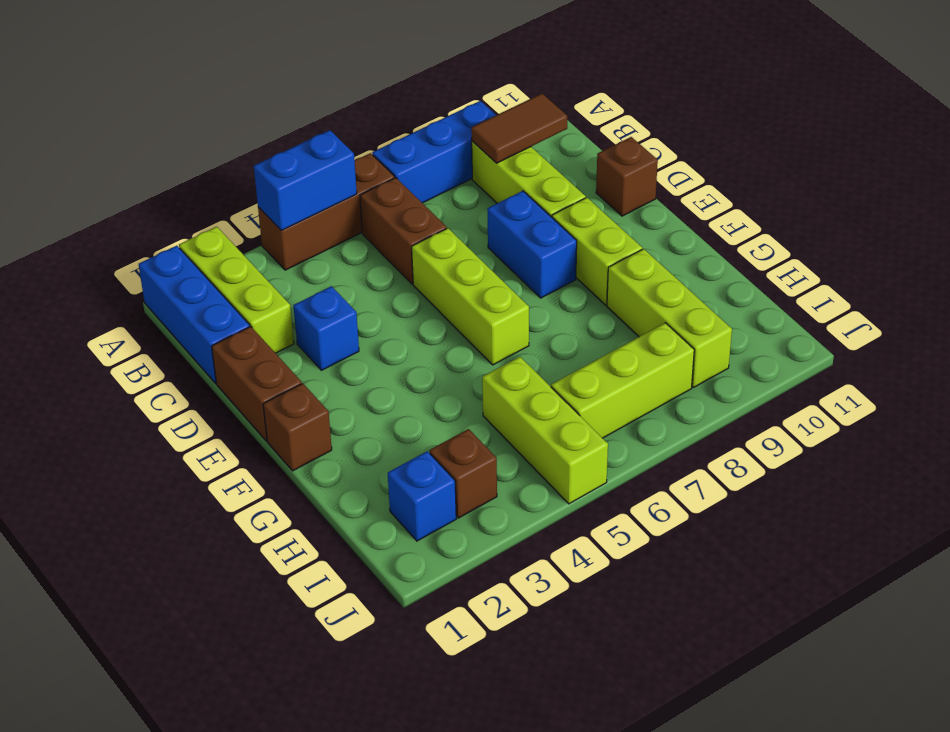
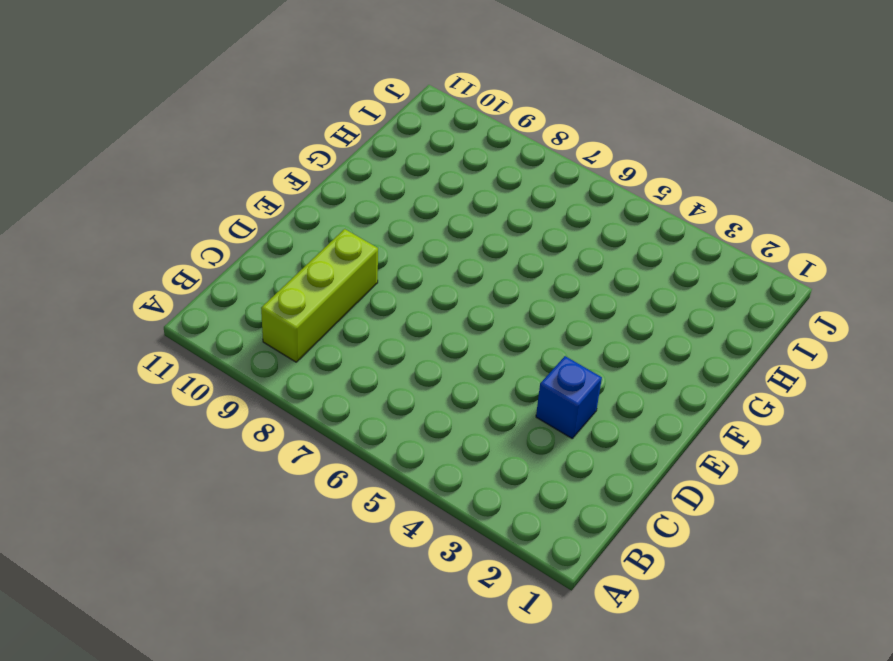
none -> blue brick A1:C1 level 1
none -> lime brick A2:C2 level 1
none -> brown brick A4:A6 level 1

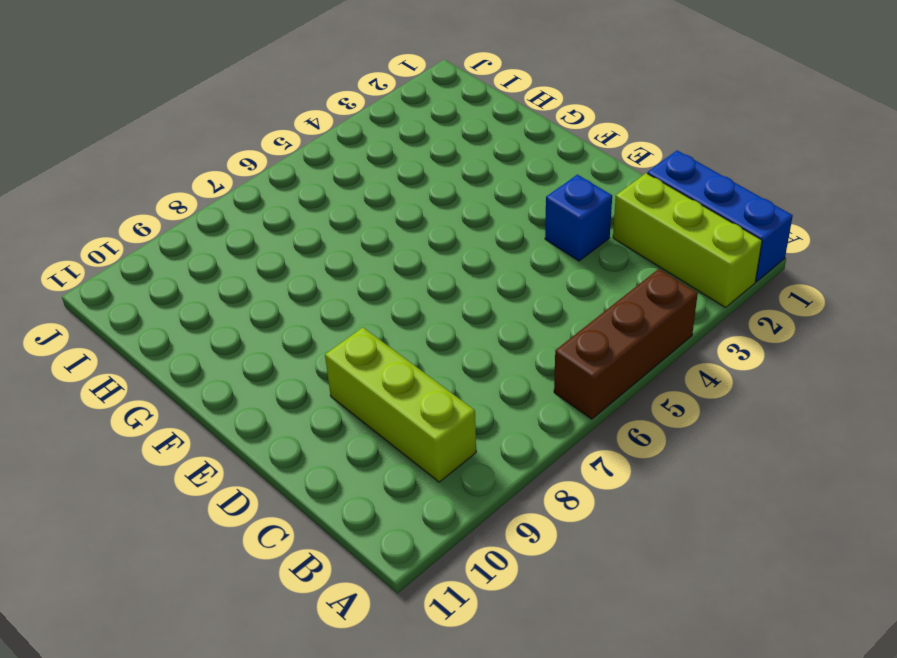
none -> blue brick A7:A9 level 1
none -> brown brick B6:C6 level 1
none -> brown brick D1:E1 level 1

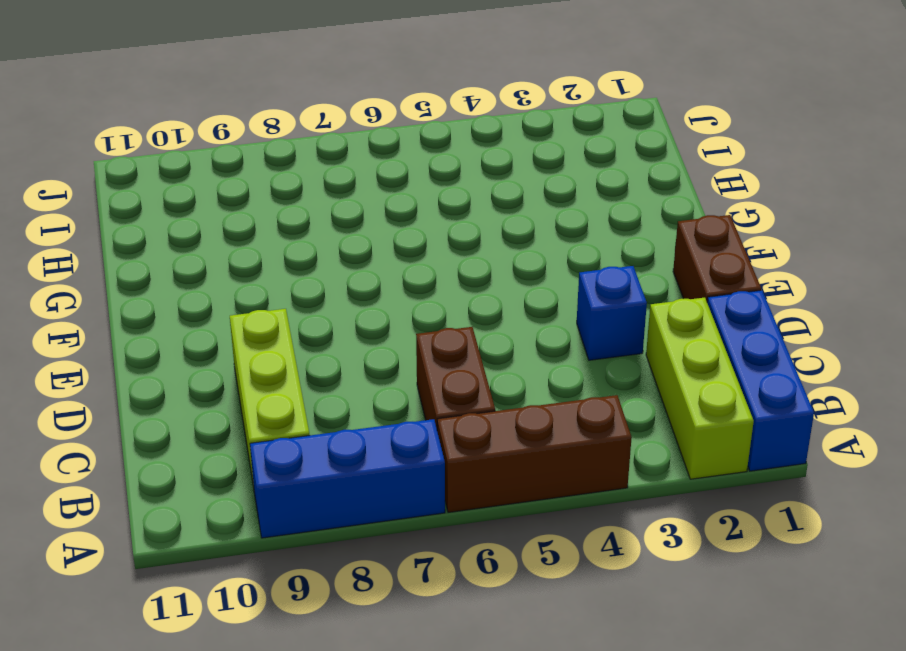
none -> lime brick D6:F6 level 1
none -> blue brick D8:E8 level 1
none -> brown brick D11 level 1

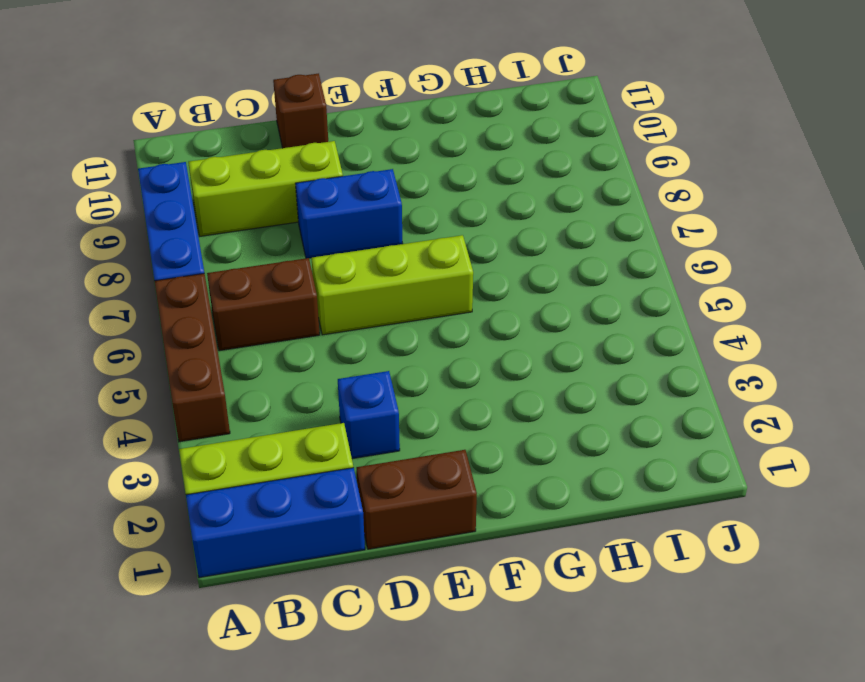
none -> lime brick E9:F9 level 1
none -> brown brick F1 level 1
none -> lime brick G9:I9 level 1

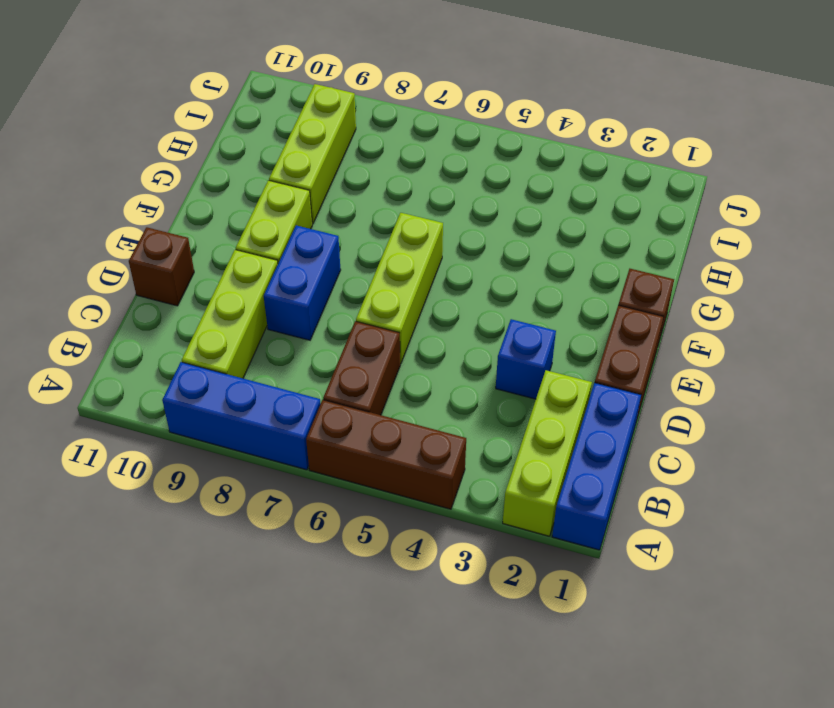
none -> lime brick H5:J5 level 1
none -> blue brick I2 level 1
none -> brown brick I3 level 1

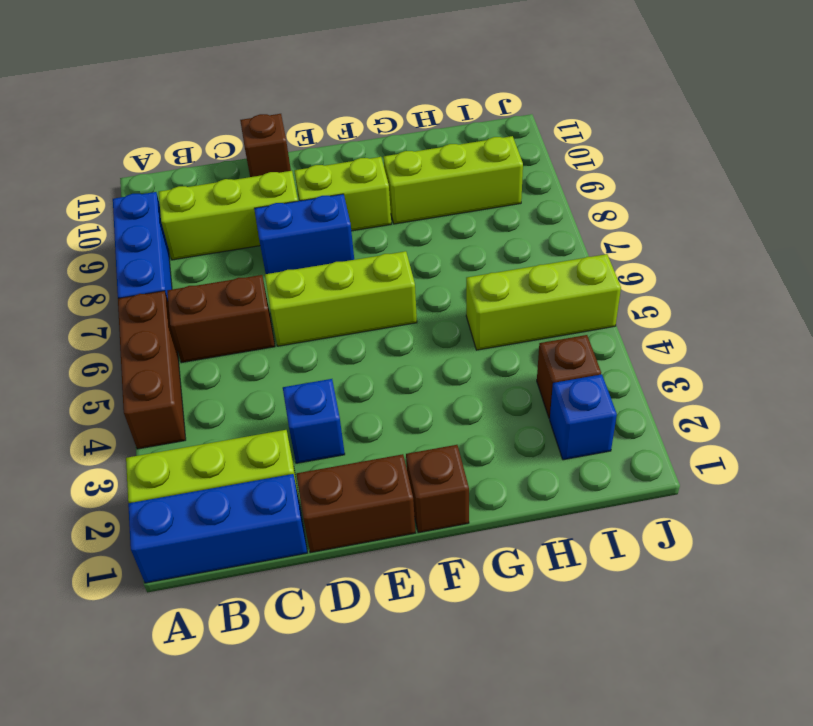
none -> lime brick I6:I8 level 1
none -> blue brick A4:A5 level 2
none -> brown tile B9:B10 level 2

